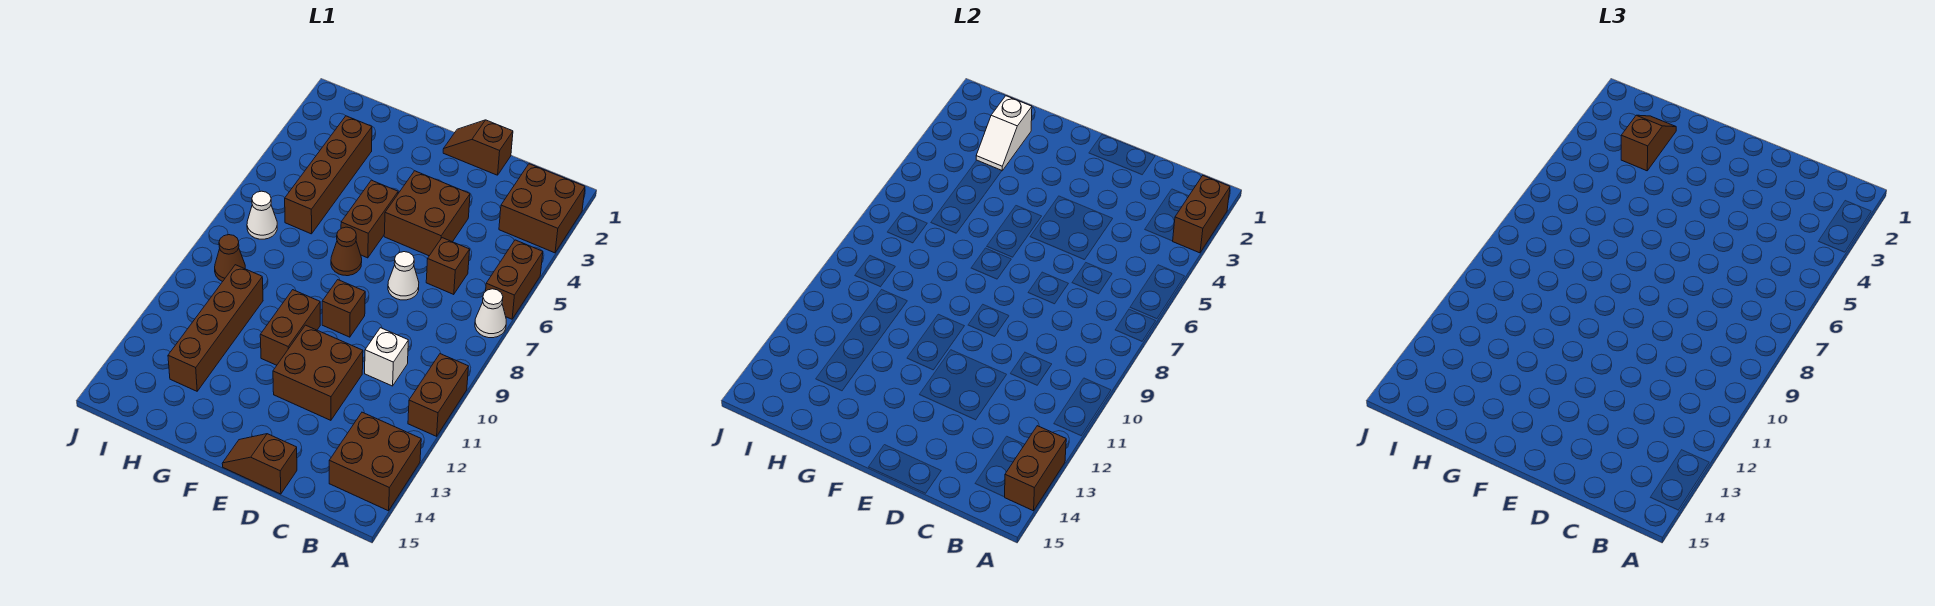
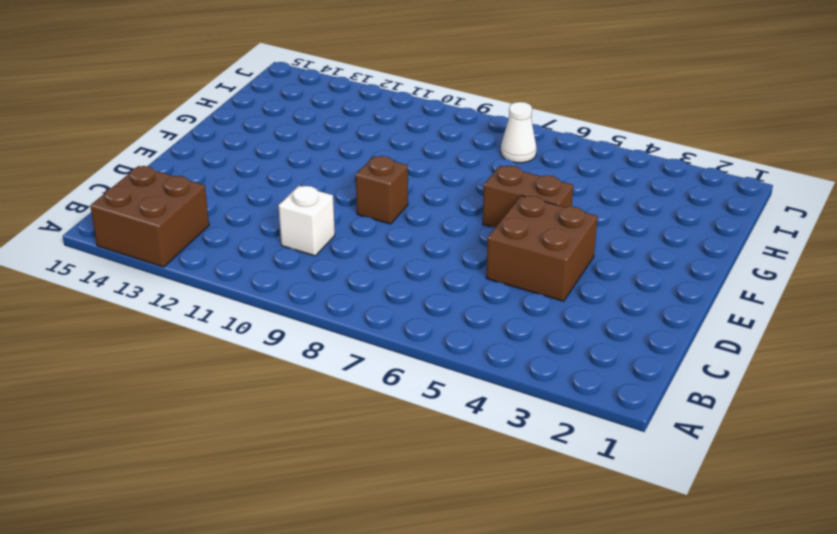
none -> brown brick A2:B3 level 1
none -> brown brick A5:A6 level 1
none -> white cone A7 level 1

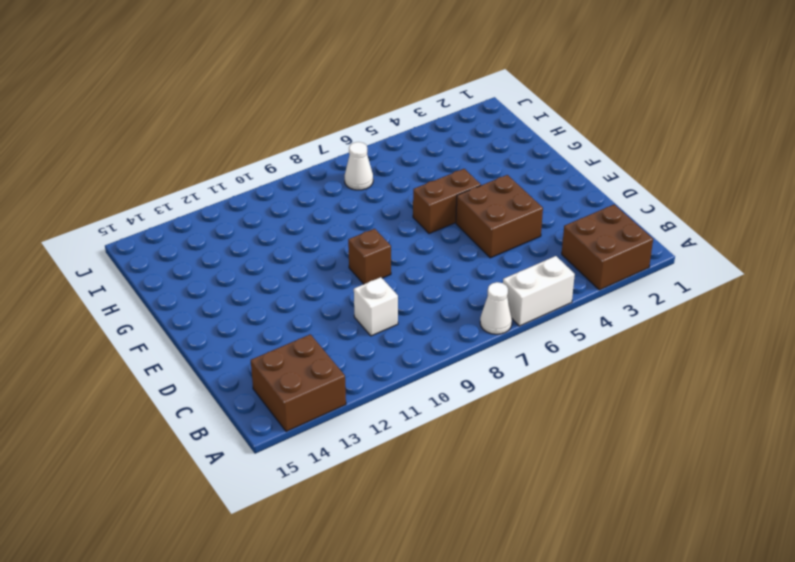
white brick A5:A6 level 1 -> brown brick A5:A6 level 1
none -> brown brick A10:A11 level 1
none -> brown brick C6 level 1
none -> brown slope D1:E1 level 1 top D

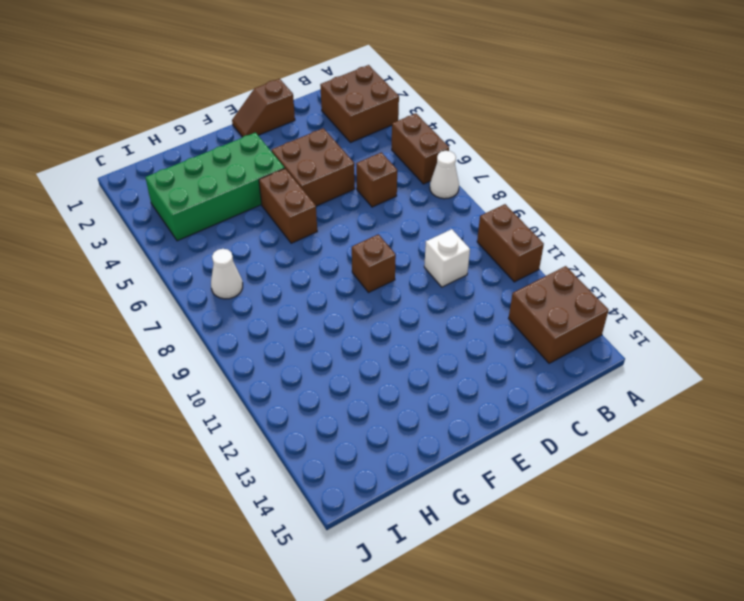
green brick F3:I4 level 1 -> brown brick H3:H6 level 1
none -> white cone D7 level 1
none -> brown brick D11:E12 level 1
none -> brown slope D15:E15 level 1 top D

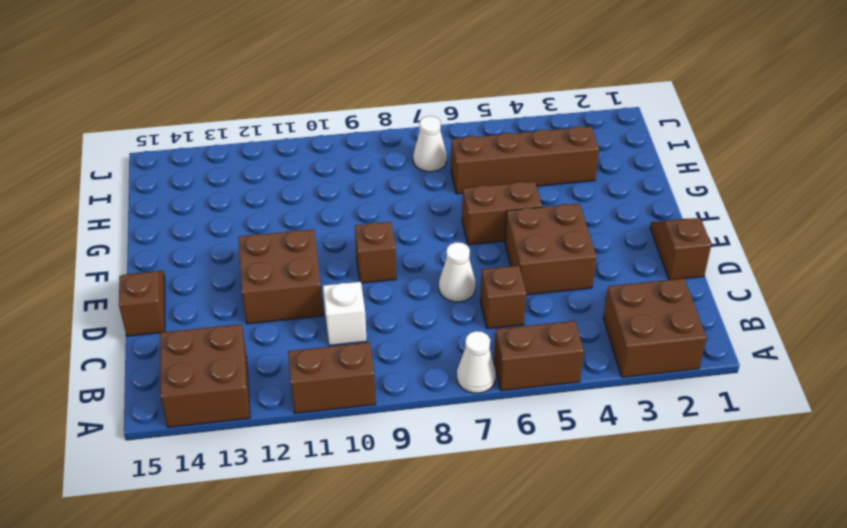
none -> brown cone F7 level 1
none -> brown brick F10:F11 level 1
none -> brown brick H10:H13 level 1

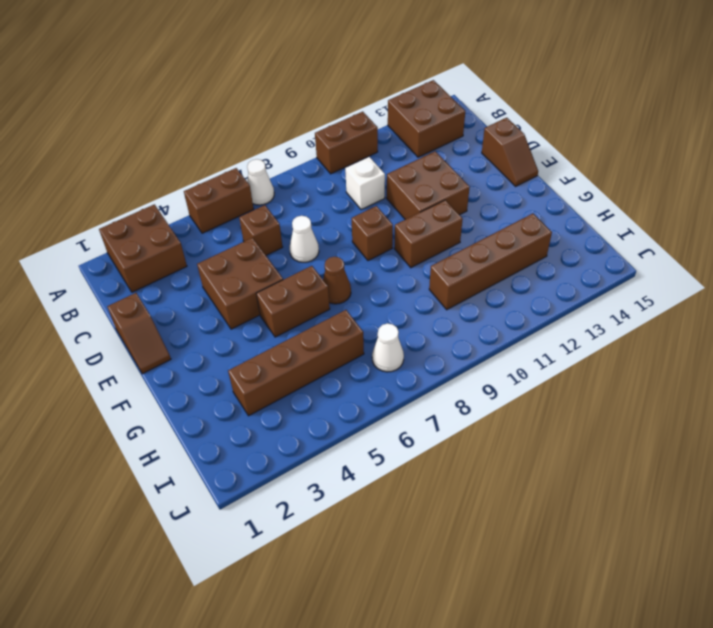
none -> brown cone I9 level 1
none -> brown brick A2:A3 level 2
none -> brown brick A13:A14 level 2

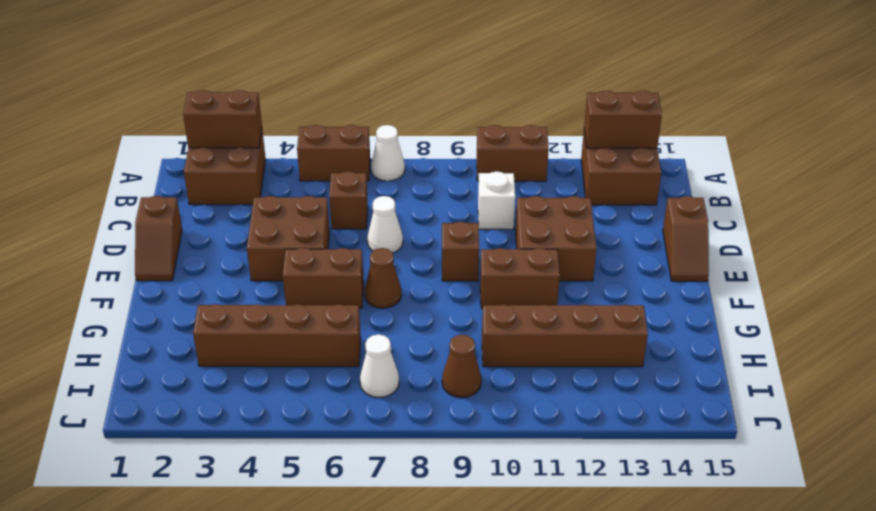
none -> white slope H2:H3 level 2 top 2
none -> brown slope H2:H3 level 3 top 3

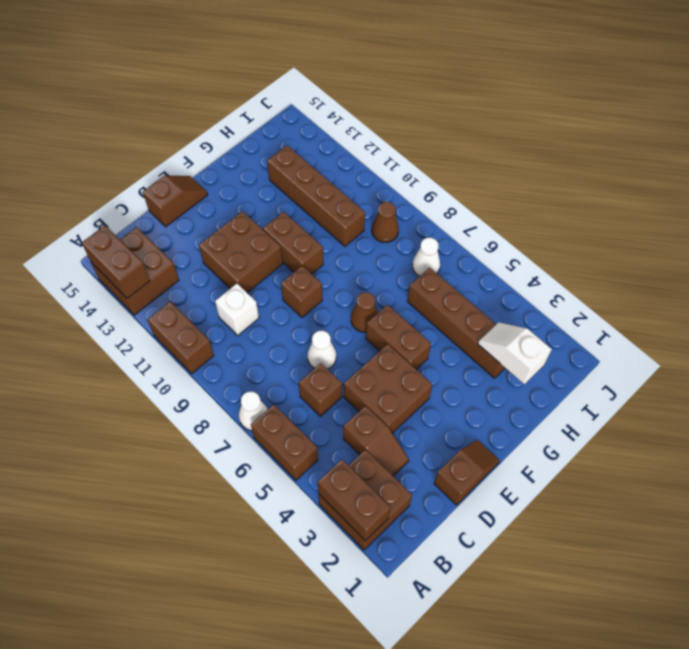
brown slope C3:C4 level 1 top 4 -> brown slope H2:H3 level 3 top 3

